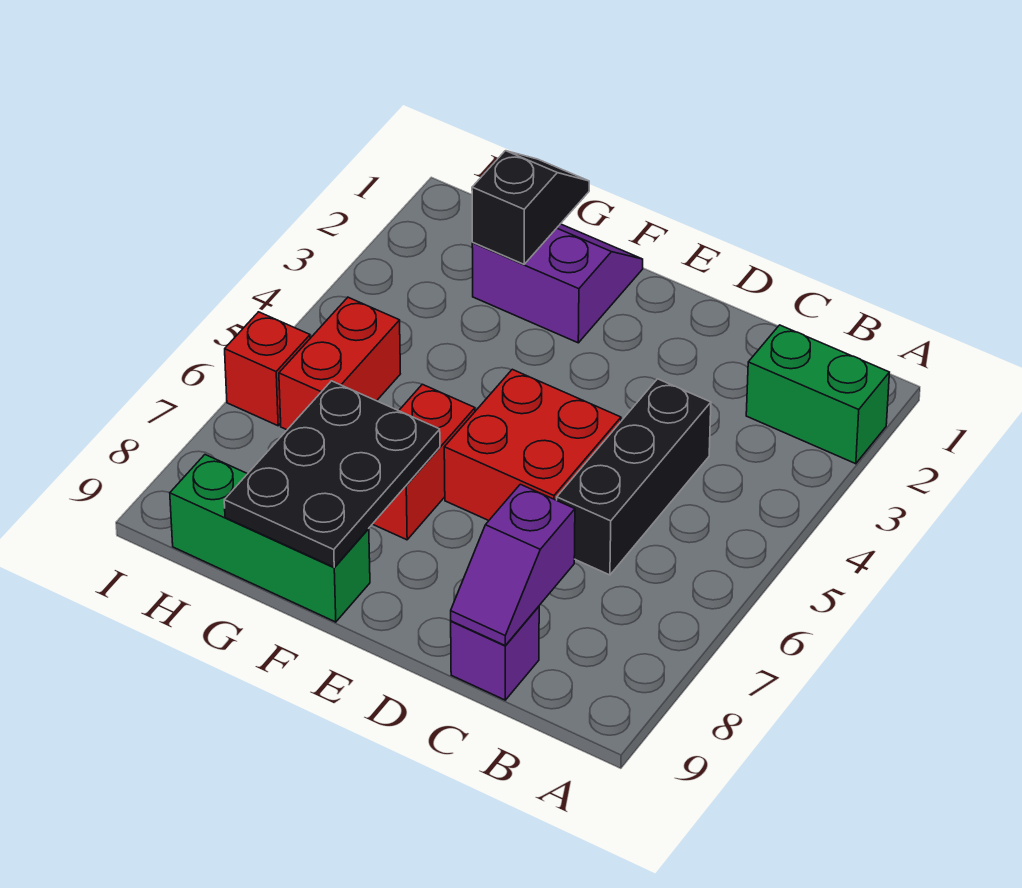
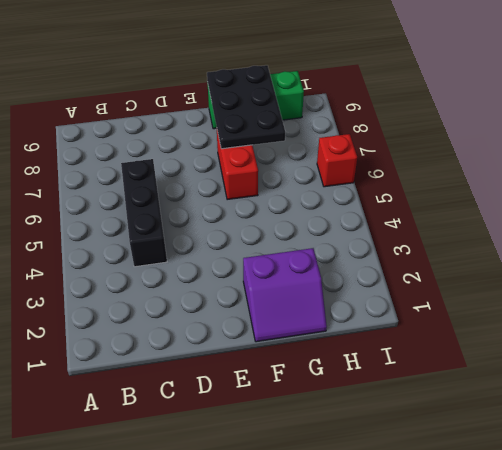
none -> green brick A2:B2 level 1
none -> purple brick C9 level 1
none -> red brick D5:E6 level 1

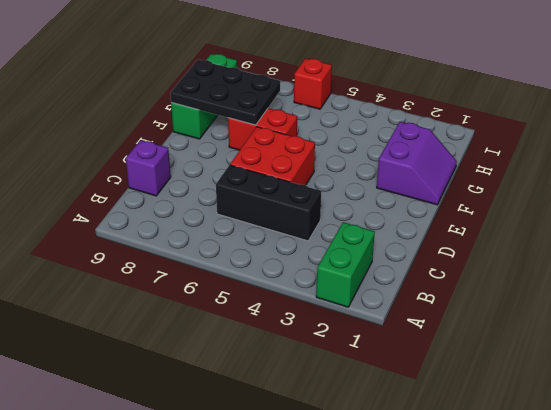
none -> red brick H5:H6 level 1
none -> purple slope C8:C9 level 2 top 8
none -> black slope G1:G2 level 2 top 2

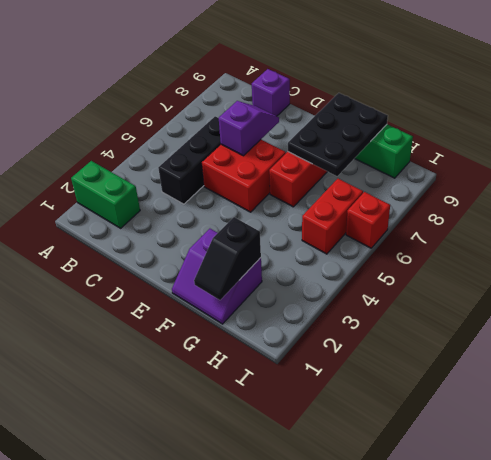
purple slope D6:D7 level 2 top 6 -> purple slope C8:C9 level 2 top 8

